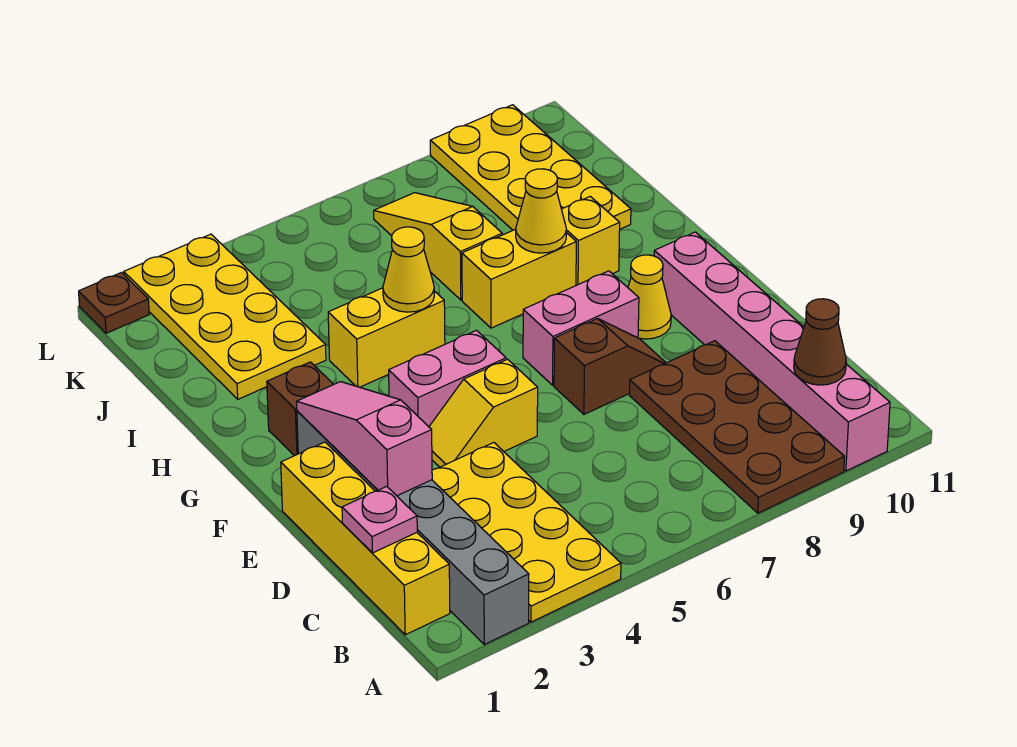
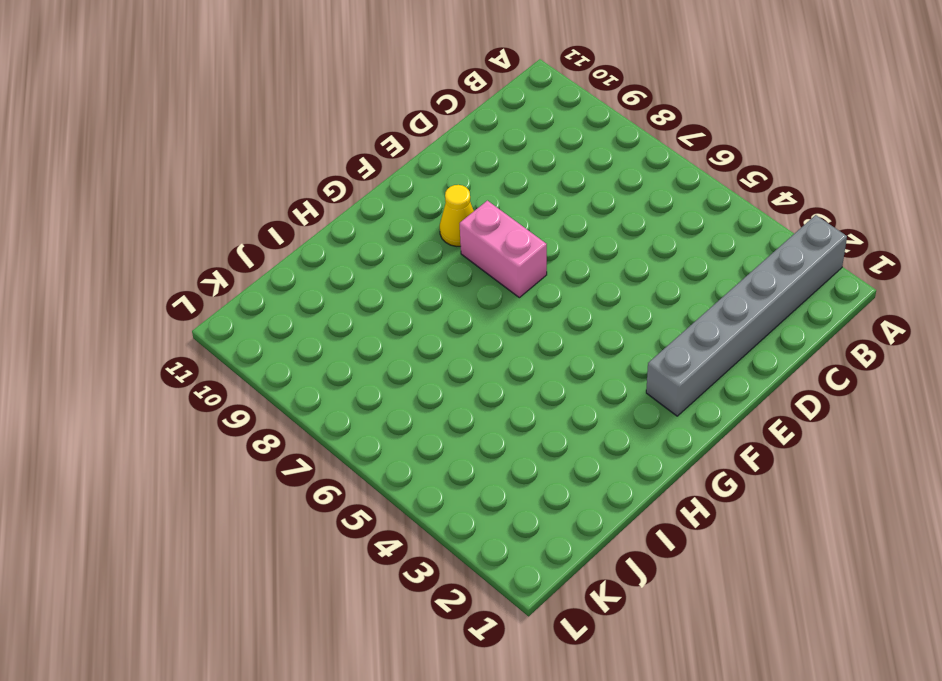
none -> yellow plate A3:D4 level 1
none -> brown plate A8:D9 level 1
none -> pink brick A10:F10 level 1

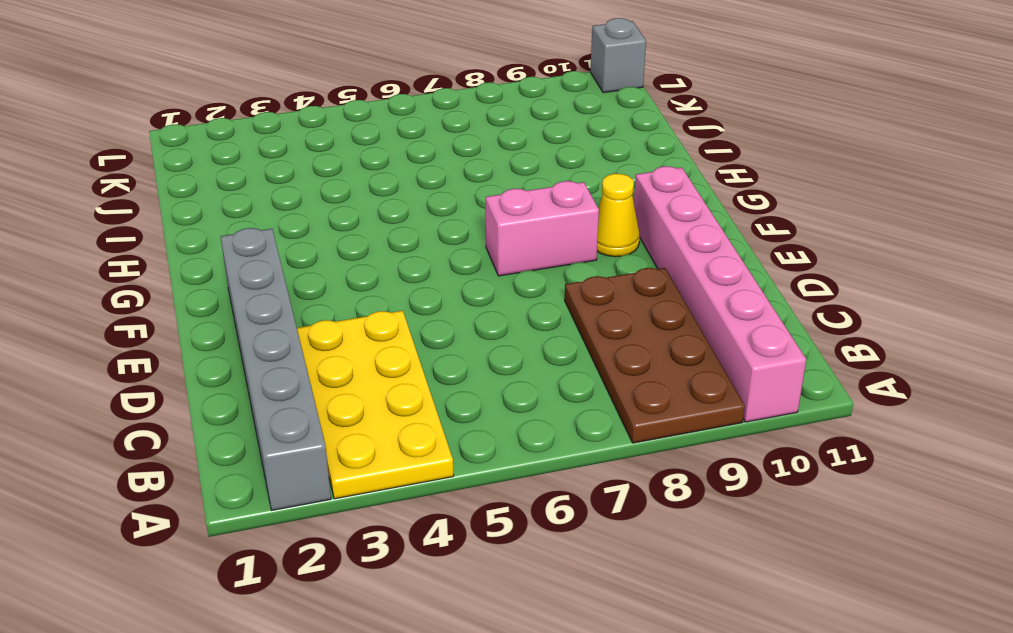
grey brick L11 level 1 -> none
none -> yellow brick B1:E1 level 1
none -> yellow slope E4:E5 level 1 top 5
none -> brown slope E7:E8 level 1 top 7

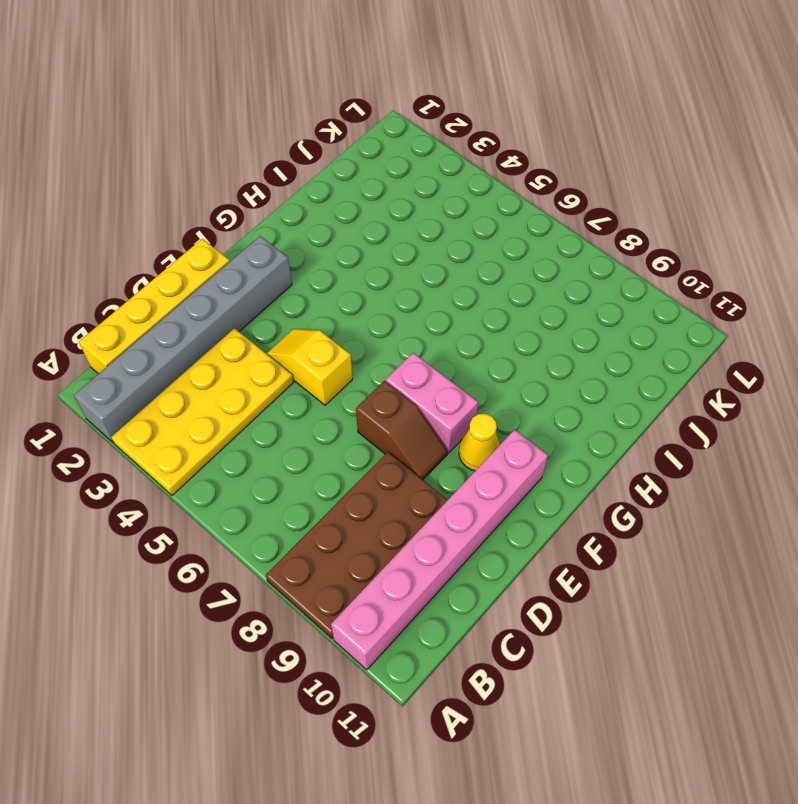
none -> pink brick F4:F5 level 1
none -> brown brick G2 level 1
none -> yellow brick H4:H5 level 1

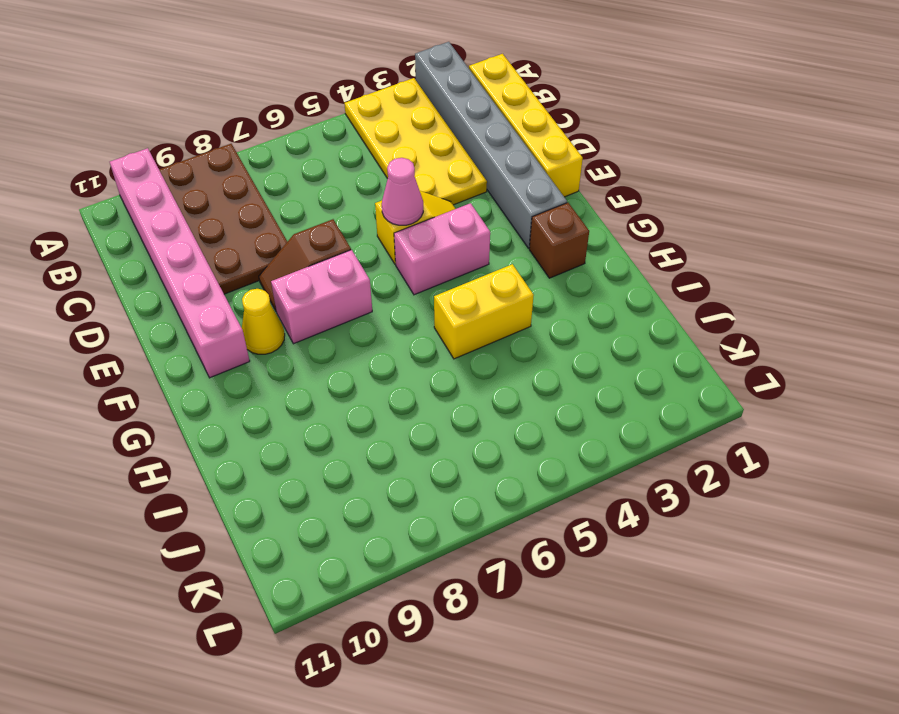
pink cone E5 level 2 -> none
none -> yellow brick H7:H8 level 1
none -> yellow brick H9 level 1
none -> yellow plate I2:L3 level 1

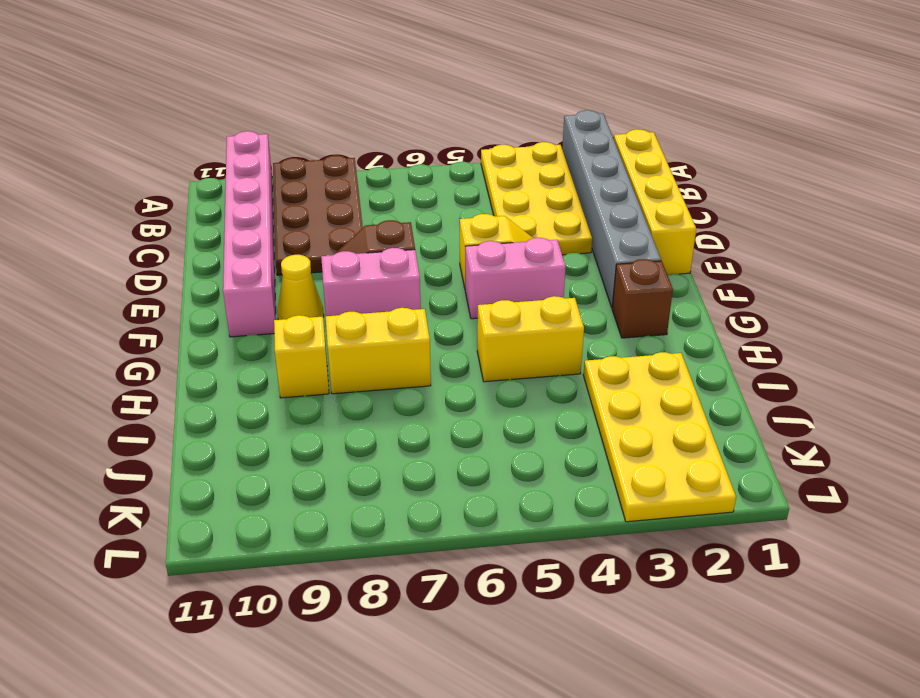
none -> yellow slope I7:K7 level 1 top I
none -> yellow plate I9:L10 level 1
none -> brown plate L1 level 1

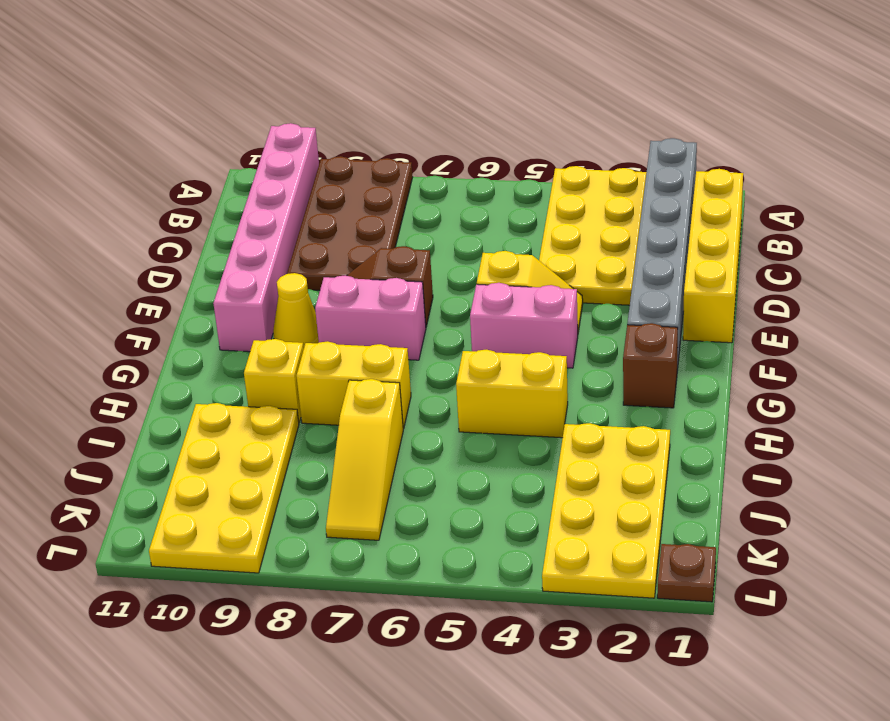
none -> brown cone B10 level 2
none -> pink plate C1 level 2
none -> pink slope D2:F2 level 2 top D

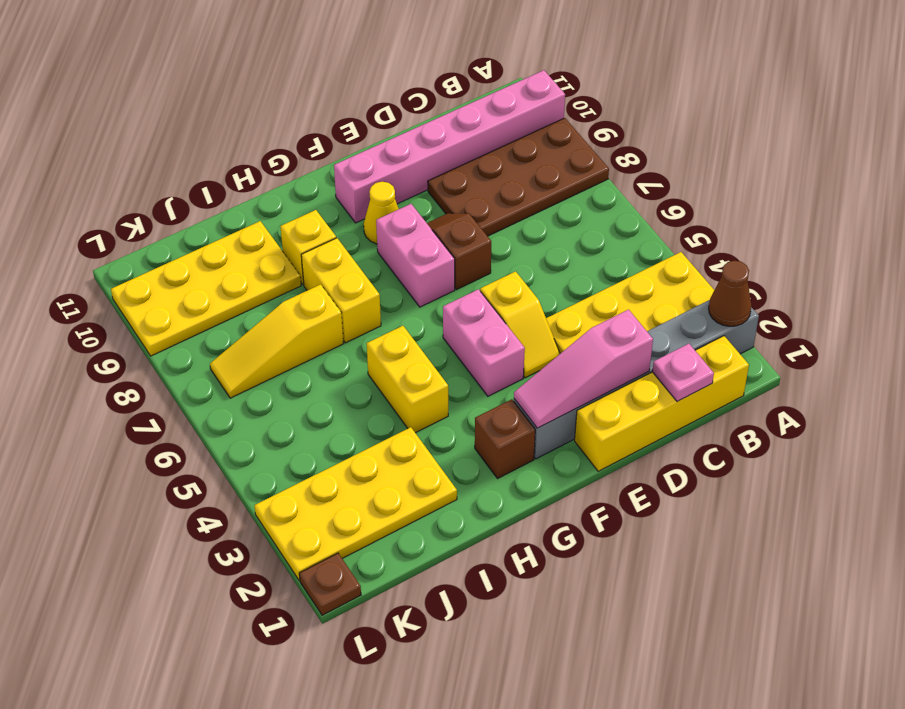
brown cone A2 level 2 -> brown cone B10 level 2
none -> yellow cone H5 level 2
none -> yellow cone H8 level 2

